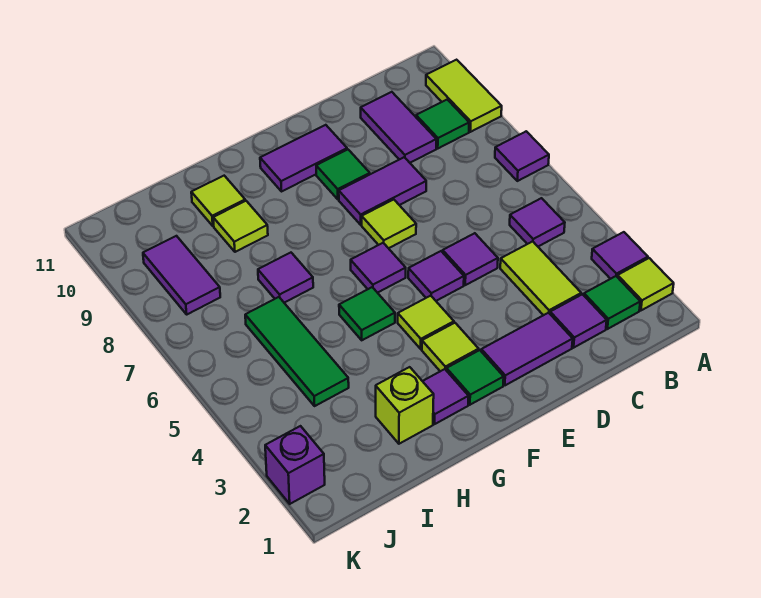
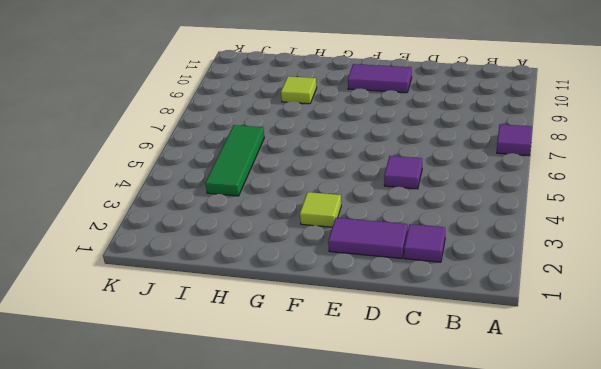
none -> lime tile A2 level 1
none -> purple tile A3 level 1
none -> lime tile A9:A10 level 1
none -> green tile B2 level 1

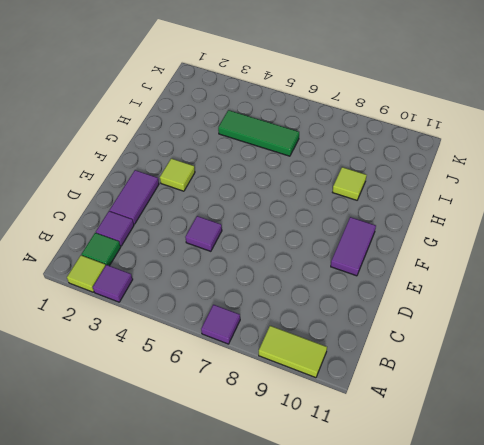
none -> purple tile B5 level 1
none -> green tile B9 level 1
none -> lime tile C3:C4 level 1
none -> purple tile C9:C10 level 1

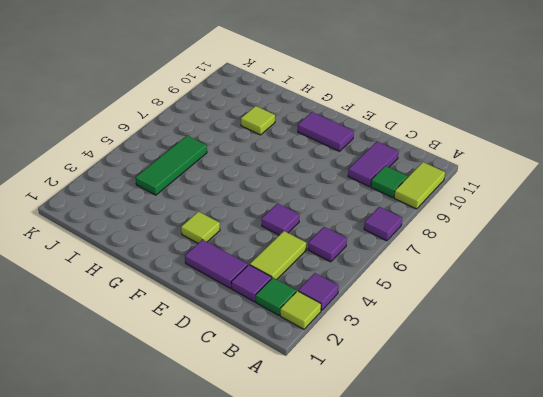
none -> purple tile D8:E8 level 1
none -> purple tile E5 level 1
none -> lime tile E7 level 1
none -> green tile E9 level 1

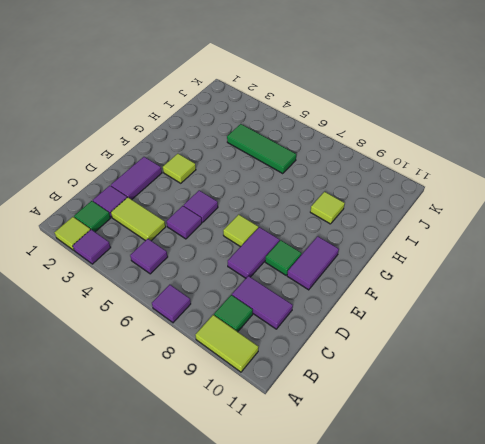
none -> green tile F2 level 1
none -> lime tile F4 level 1
none -> purple tile F6 level 1
none -> purple tile G2 level 1

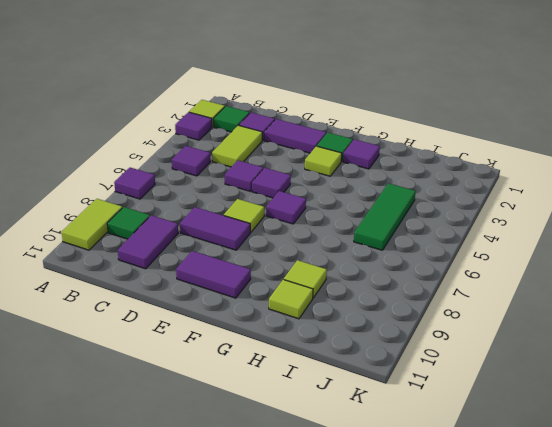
none -> green tile E9 level 1
none -> lime tile F4 level 1
none -> green tile G5 level 1
none -> lime brick H2 level 1

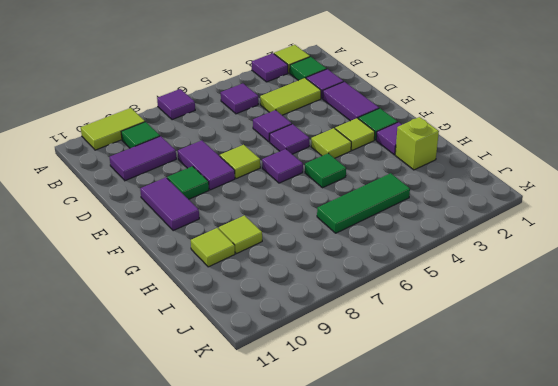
none -> purple tile H7 level 1
none -> purple tile J8:J9 level 1
none -> purple brick K2 level 1

